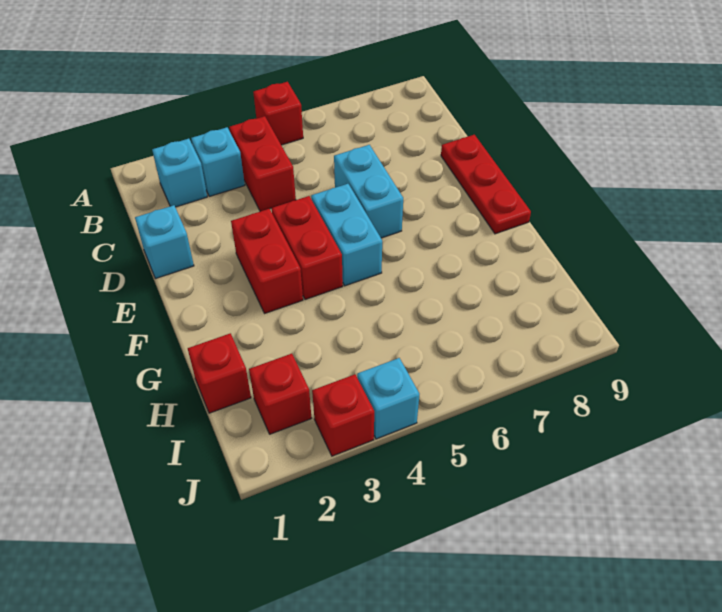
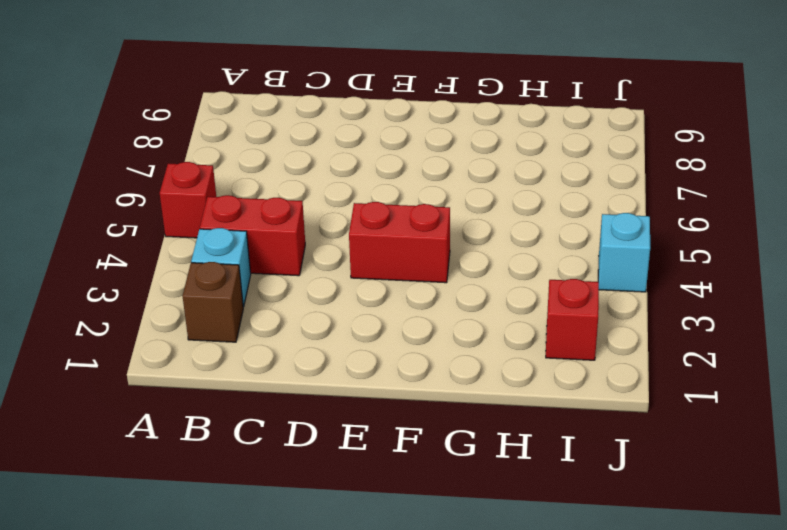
brown brick B2 level 1 -> cyan brick B2 level 1
none -> cyan brick D1 level 1
none -> cyan brick D6:E6 level 1
none -> red plate D9:F9 level 1

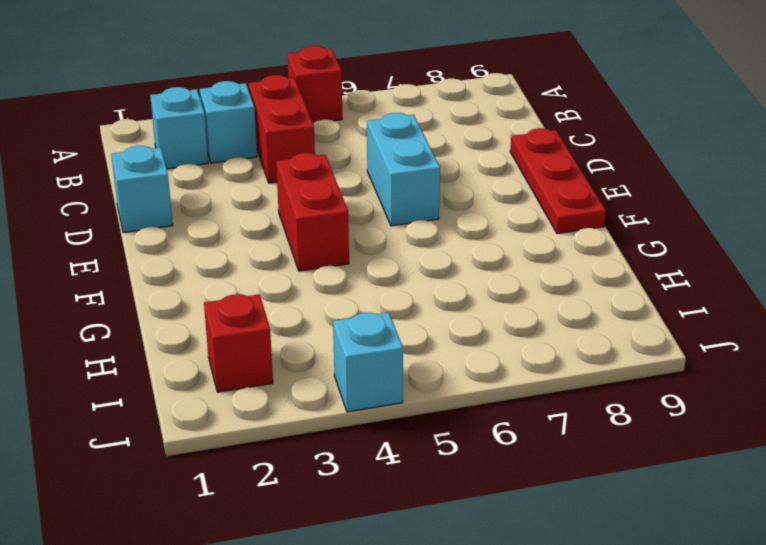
none -> red brick E3:F3 level 1
none -> cyan brick E5:F5 level 1
none -> red brick H1 level 1

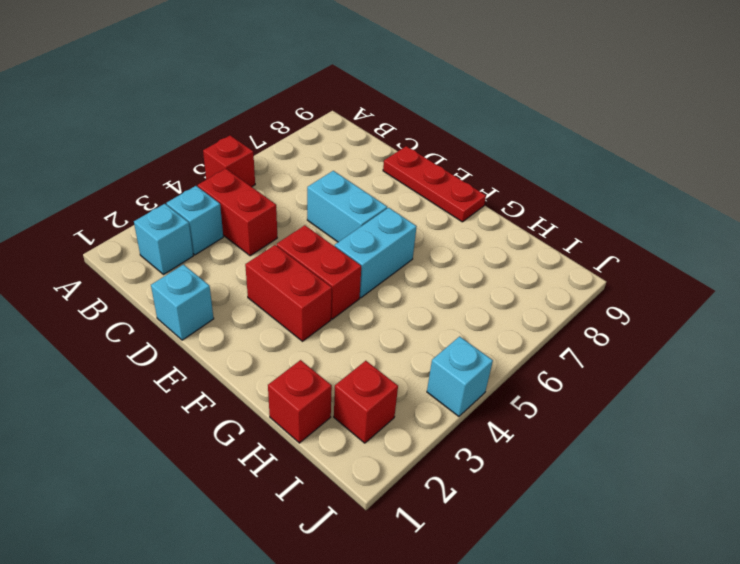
cyan brick F5:F6 level 1 -> cyan brick E5:F5 level 1
none -> red brick J3 level 1

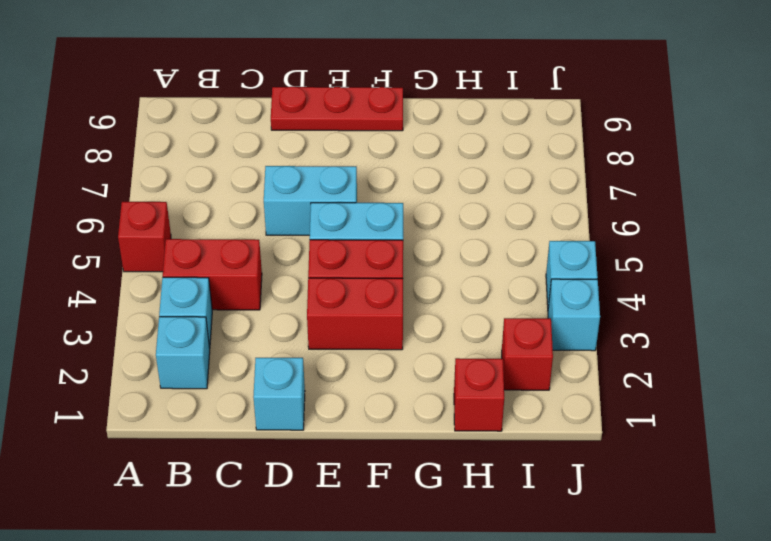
cyan brick J3 level 1 -> red brick J3 level 1

